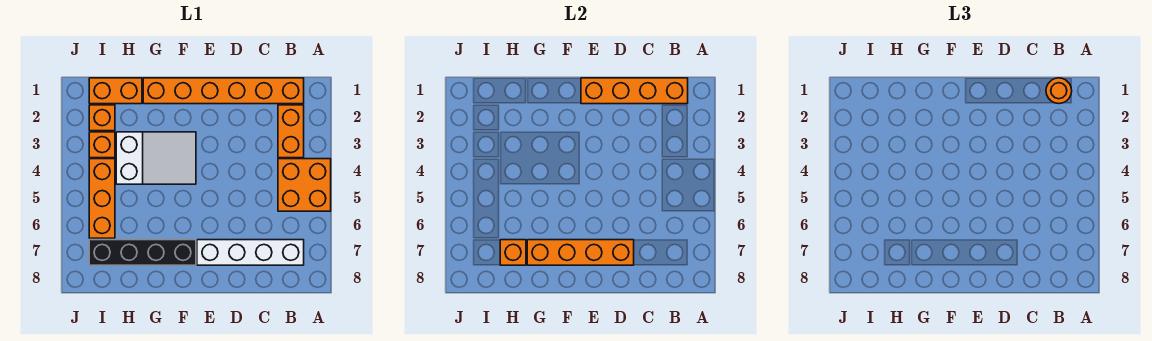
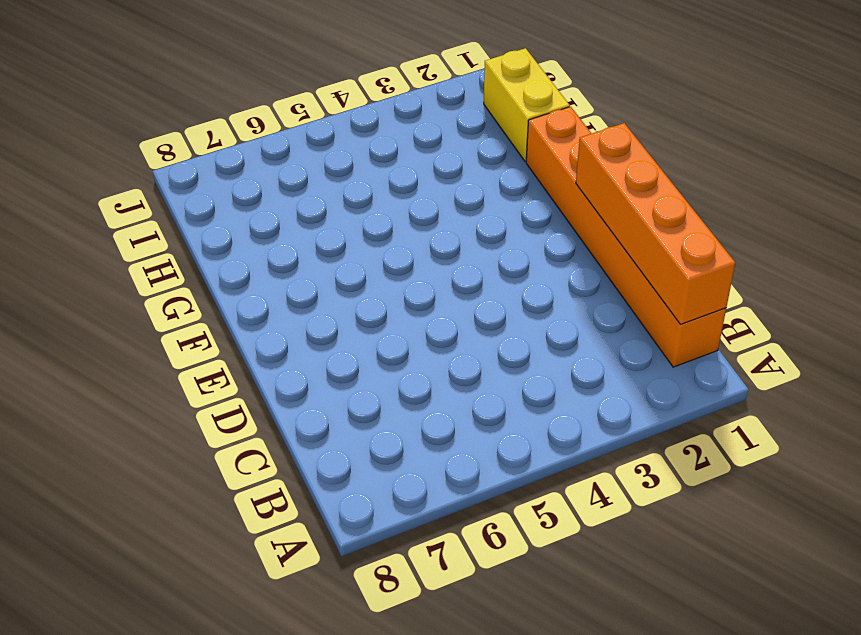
yellow brick H1:I1 level 1 -> orange brick H1:I1 level 1
none -> orange brick A4:B5 level 1
none -> orange brick B2:B3 level 1
none -> white brick B7:E7 level 1

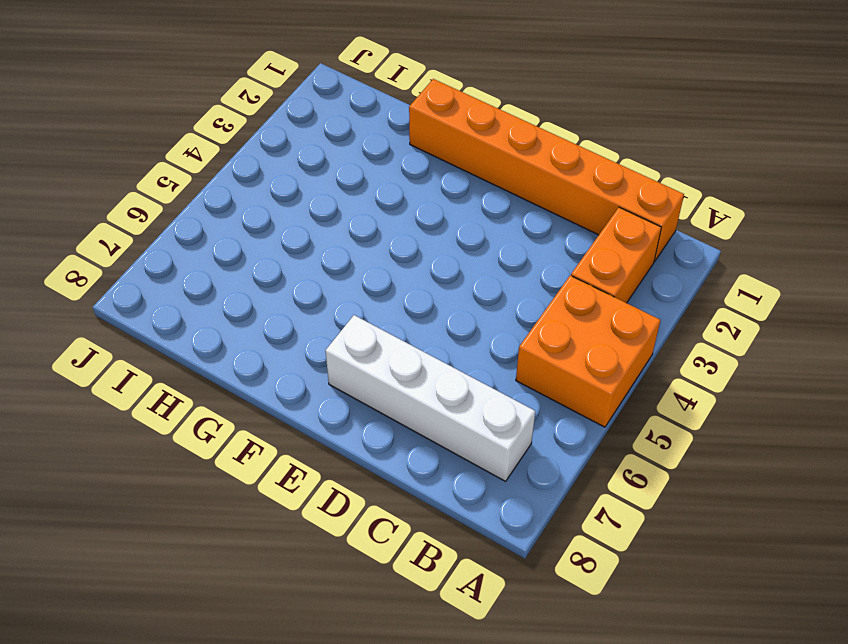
none -> white slope F3:H4 level 1 top H
none -> black brick F7:I7 level 1
none -> orange brick H1:I1 level 1

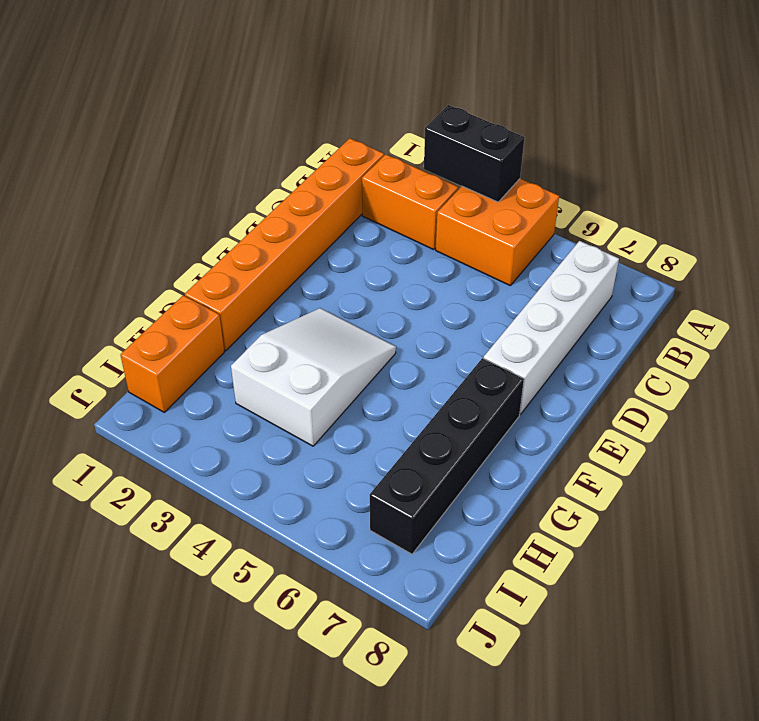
black brick A3:A4 level 2 -> none
none -> orange brick I2 level 1
none -> orange brick I3 level 1
none -> orange brick I4:I6 level 1

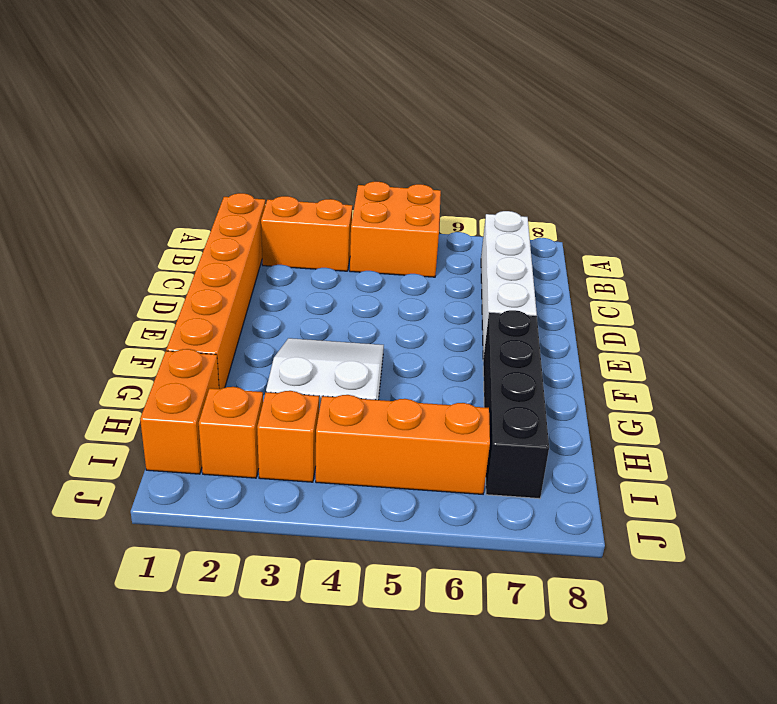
none -> orange brick B1:E1 level 2
none -> orange brick D7:G7 level 2
none -> orange brick H7 level 2

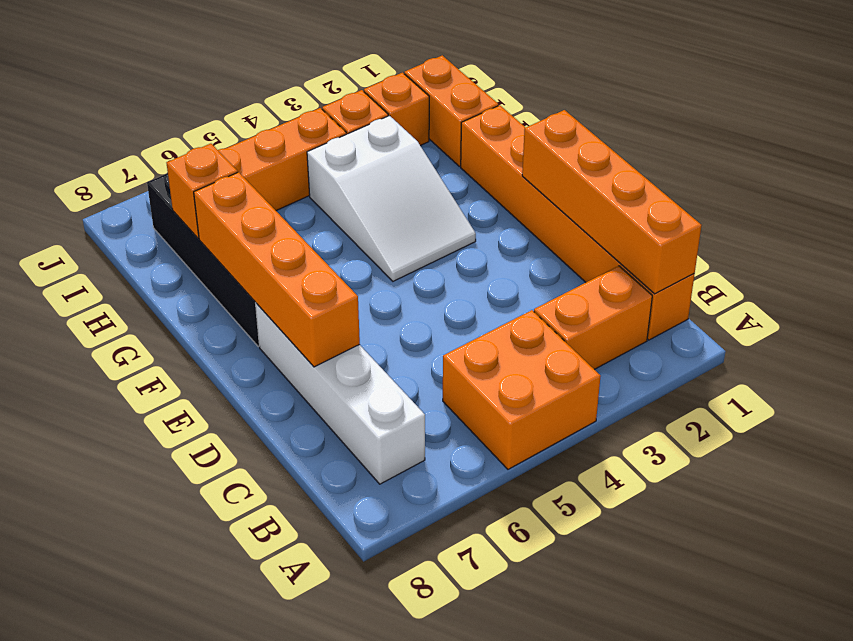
none -> orange round brick B1 level 3

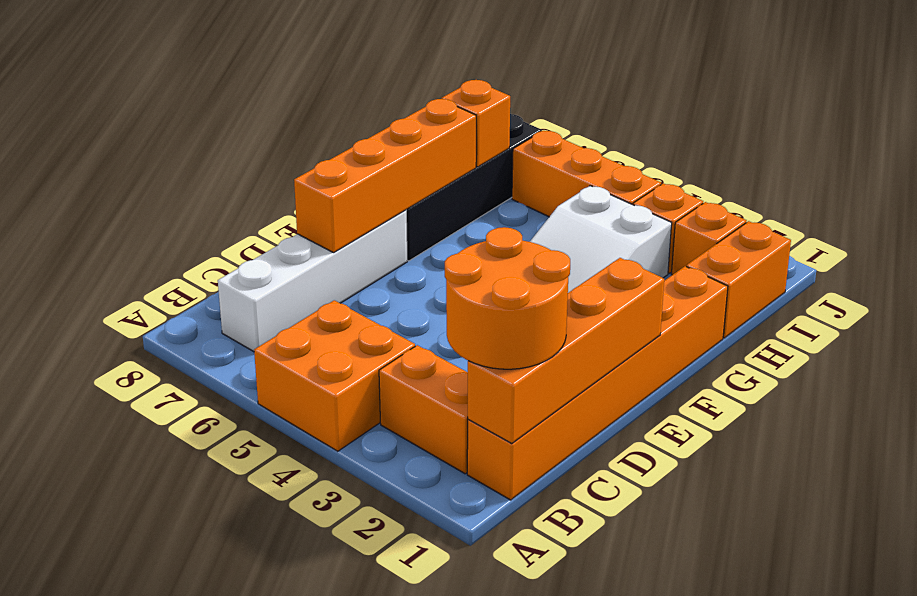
orange round brick B1:C2 level 3 -> orange round brick B1 level 3

